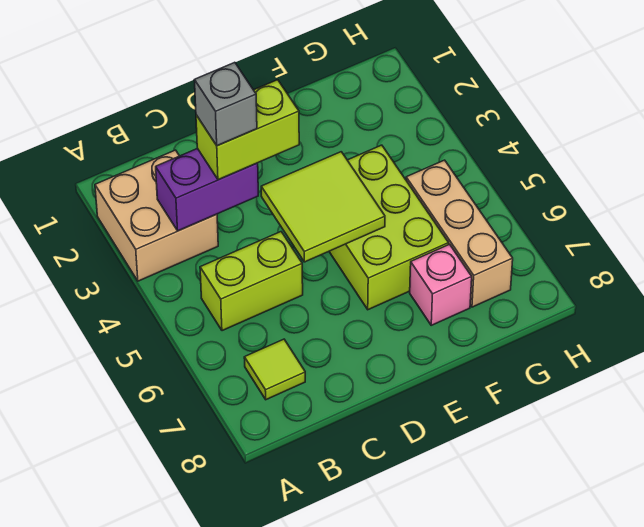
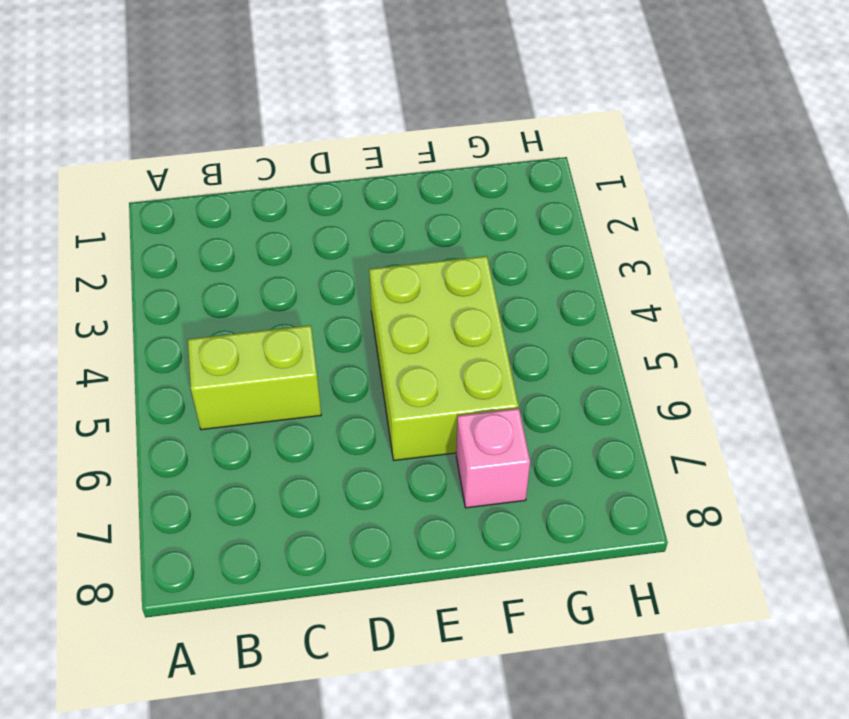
none -> tan brick A2:B3 level 1
none -> lime tile B7 level 1

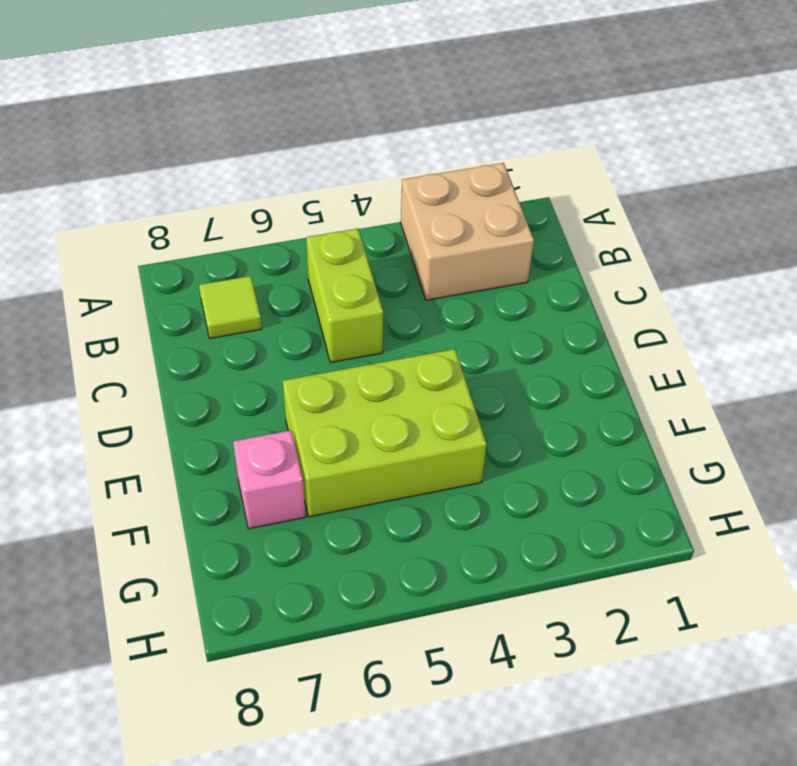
none -> tan brick G5:G7 level 1
none -> purple brick B3:C3 level 2

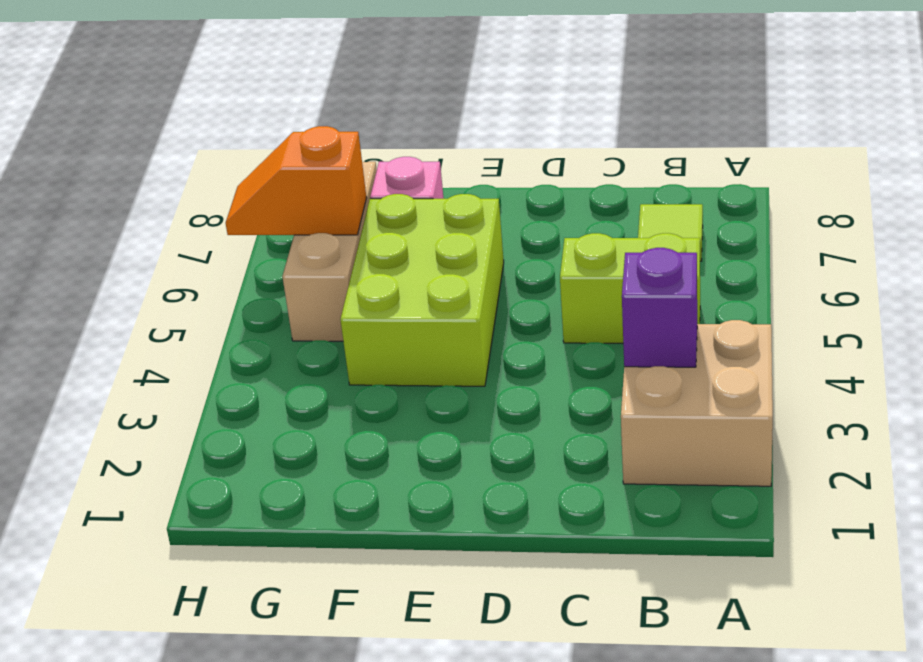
purple brick B3 level 2 -> purple brick B3:C3 level 2
orange slope G6:H6 level 2 top G -> none
none -> lime tile D4:E5 level 2
none -> lime brick C3:D3 level 3

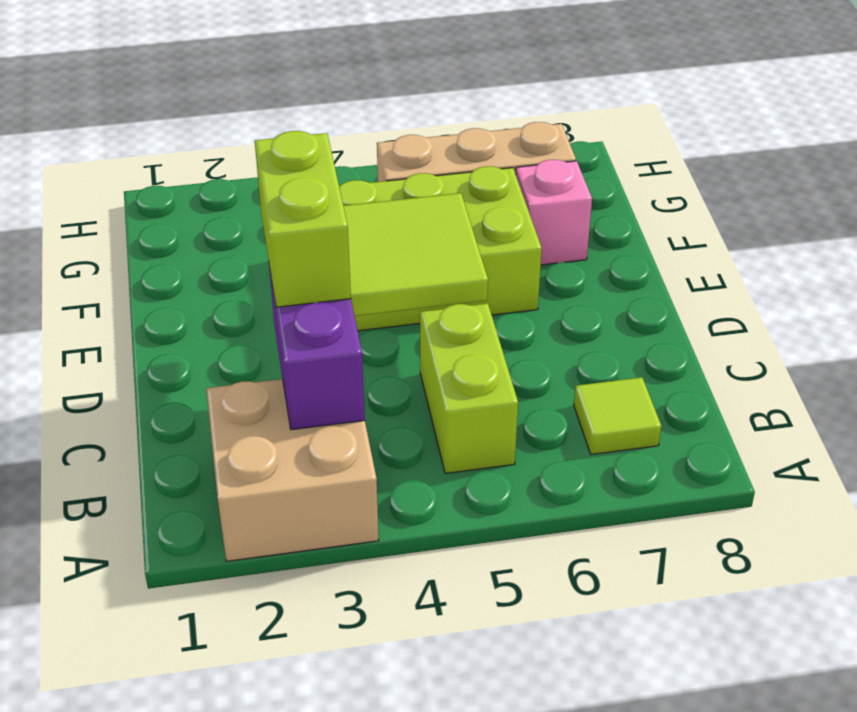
none -> grey brick C3 level 4

